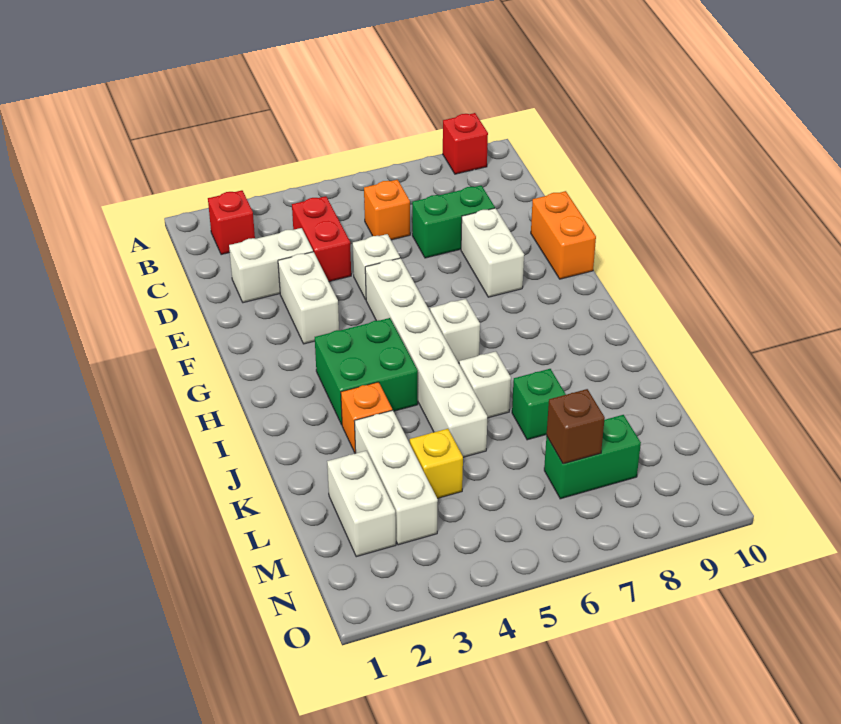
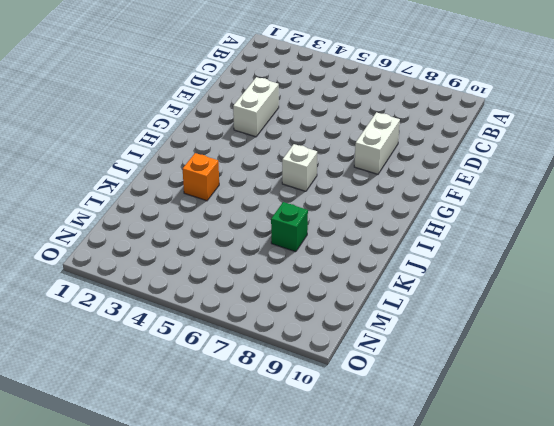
none -> red brick A9 level 1
none -> red brick B2 level 1
none -> red brick C4:D4 level 1

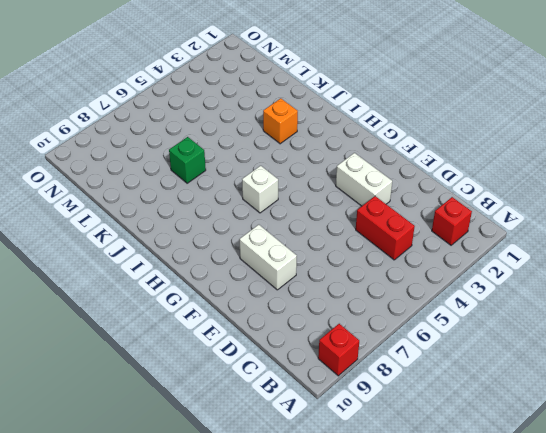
none -> orange brick C6 level 1
none -> white brick D2:D3 level 1
none -> green brick D7:D8 level 1

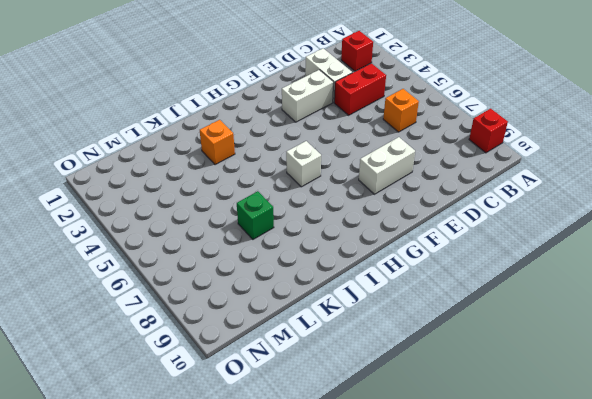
none -> green brick D7:D8 level 1
none -> white brick E5 level 1
none -> orange brick E10:F10 level 1

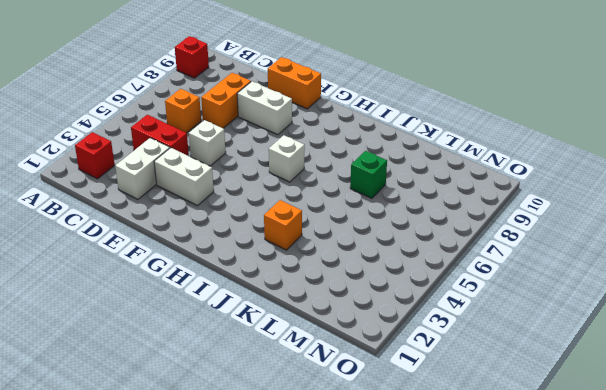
orange brick D7:D8 level 1 -> green brick D7:D8 level 1
none -> white brick F5:K5 level 1
none -> green brick H3:I4 level 1
none -> white brick J6 level 1

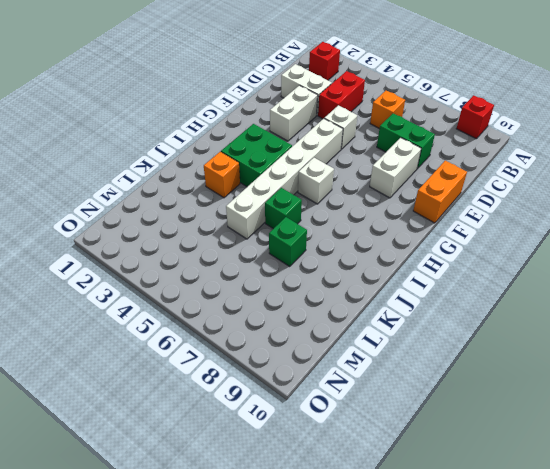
green brick J6 level 1 -> white brick J6 level 1
none -> white brick K3:M3 level 1
none -> white brick L2:M2 level 1
none -> yellow brick L4 level 1

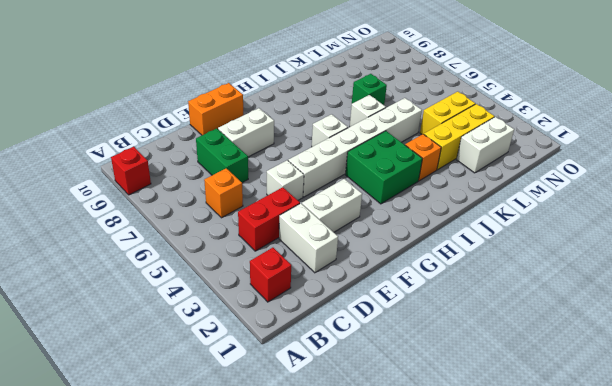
yellow brick K3:M3 level 1 -> white brick K3:M3 level 1
yellow brick L4:M4 level 1 -> yellow brick L4 level 1
none -> green brick M7:M8 level 1
none -> brown brick M7 level 2

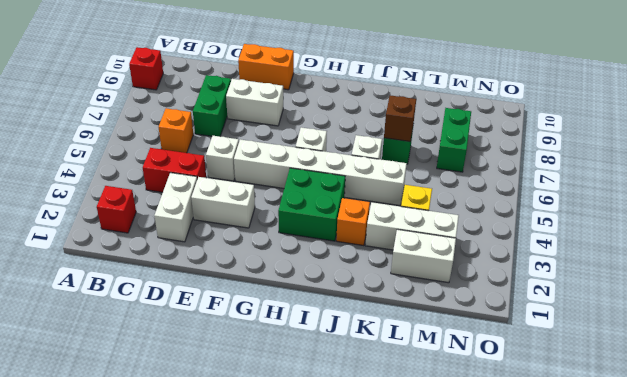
brown brick K7 level 2 -> brown brick M7 level 2

